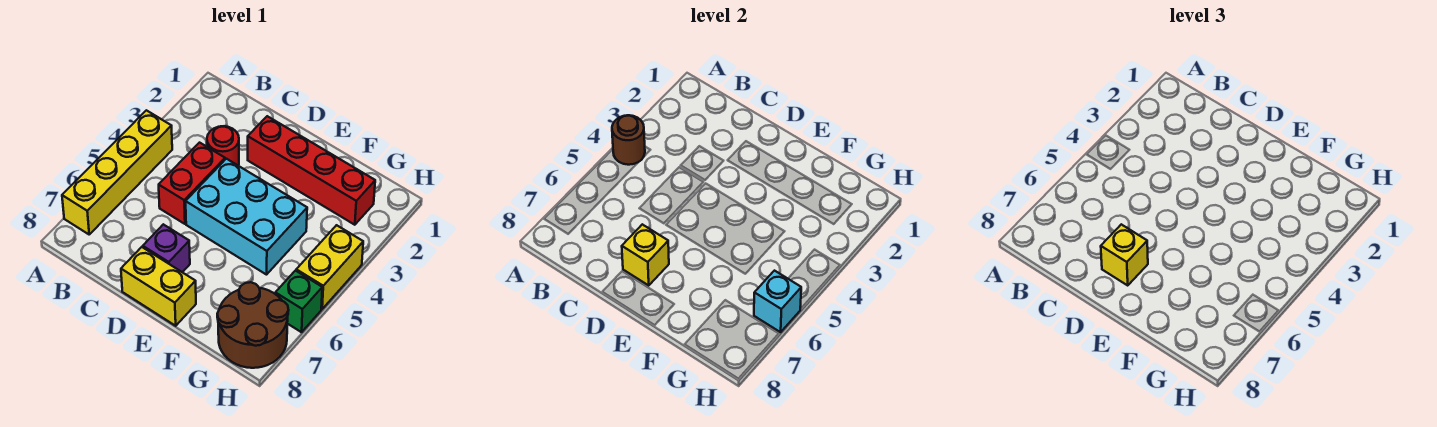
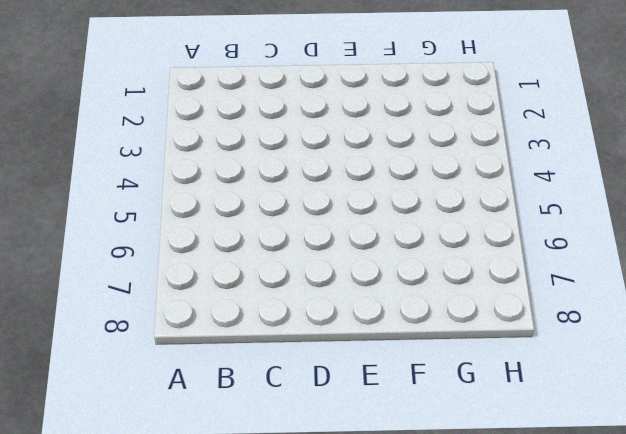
none -> yellow brick A4:A7 level 1
none -> red round brick C3 level 1
none -> red brick C4:C5 level 1

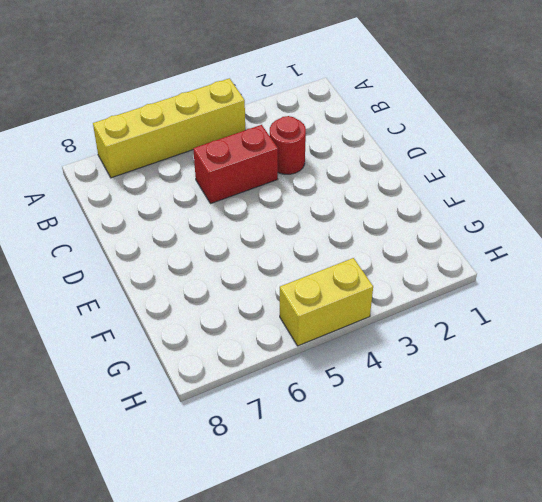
none -> red brick D2:G2 level 1
none -> cyan brick D4:F5 level 1
none -> purple brick D7 level 1

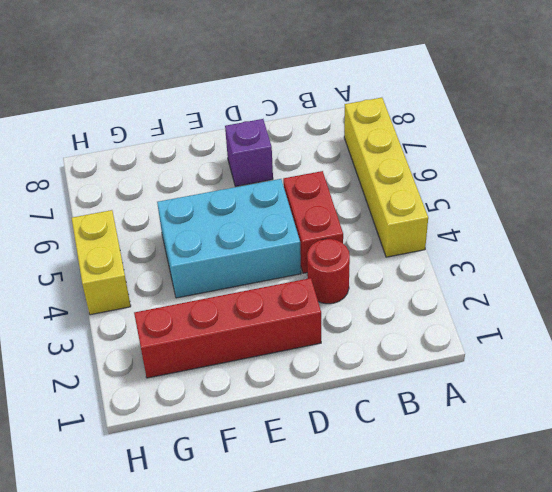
none -> yellow brick D8:E8 level 1
none -> brown round brick G7:H8 level 1
none -> green brick H6 level 1

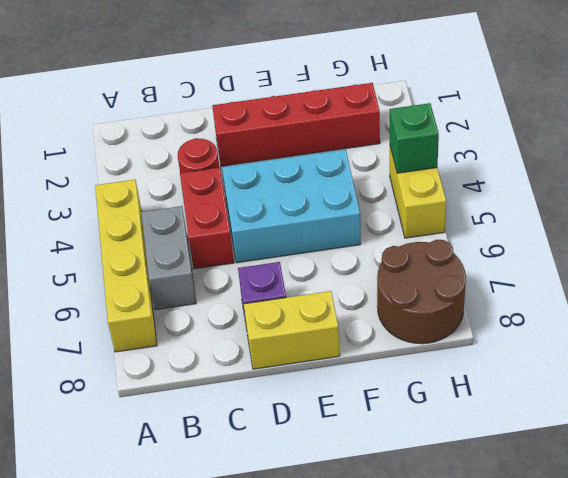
grey brick B5:B6 level 1 -> none
green brick H4 level 2 -> green brick H6 level 1
none -> brown round brick A4 level 2
none -> yellow brick D7 level 2
none -> cyan brick H6 level 2

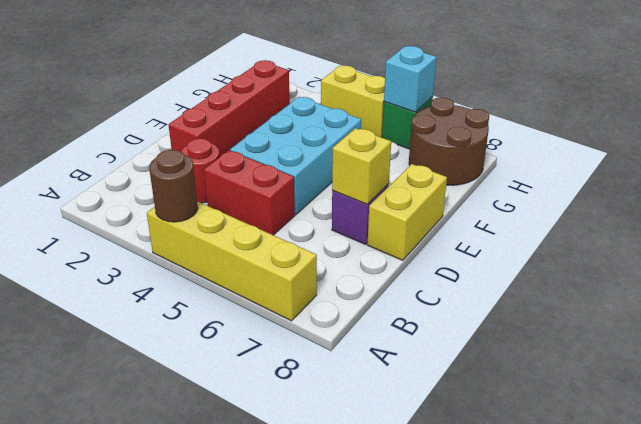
none -> yellow brick D7 level 3

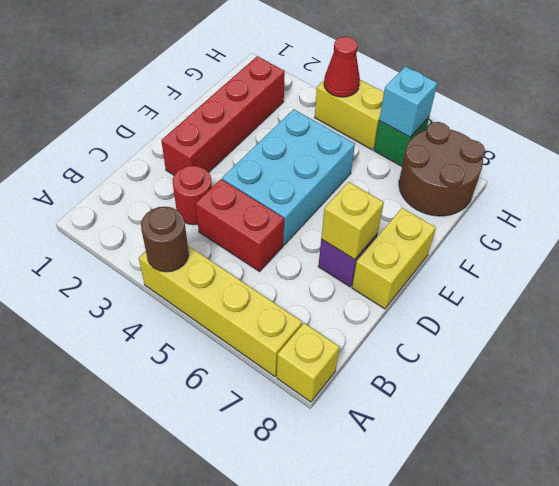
yellow brick A8 level 1 -> yellow brick D7 level 3
red cone H4 level 2 -> none

